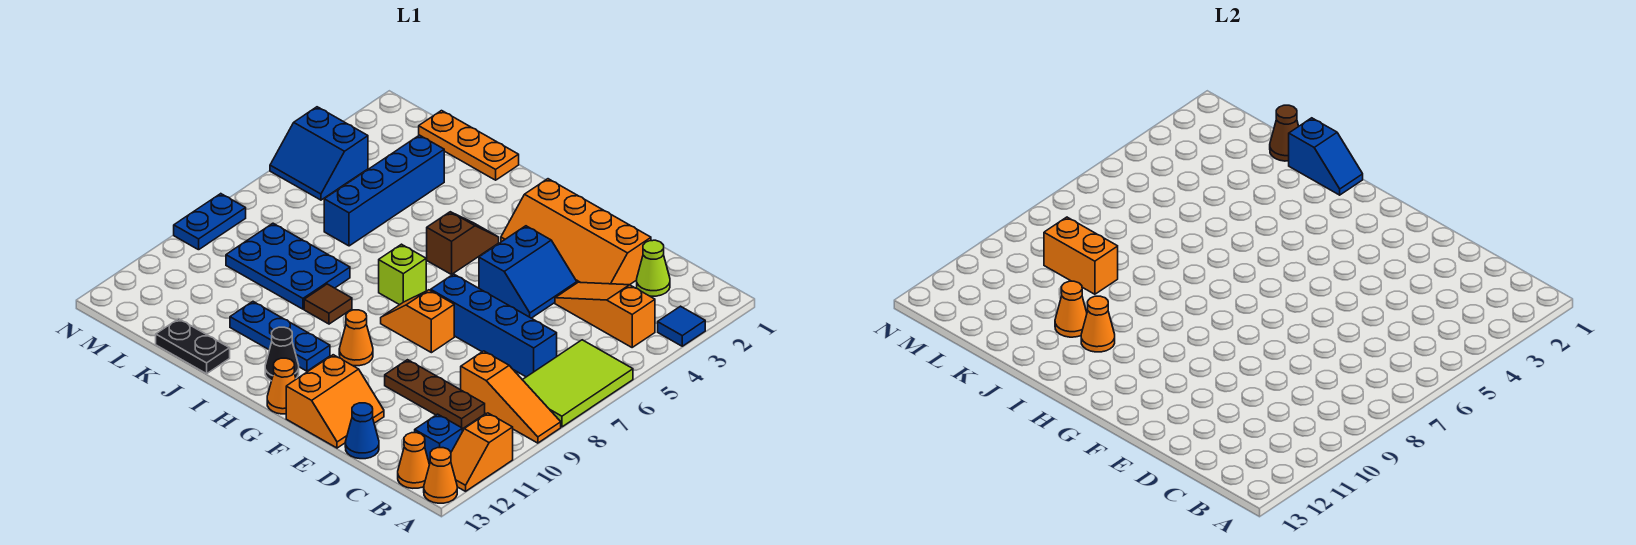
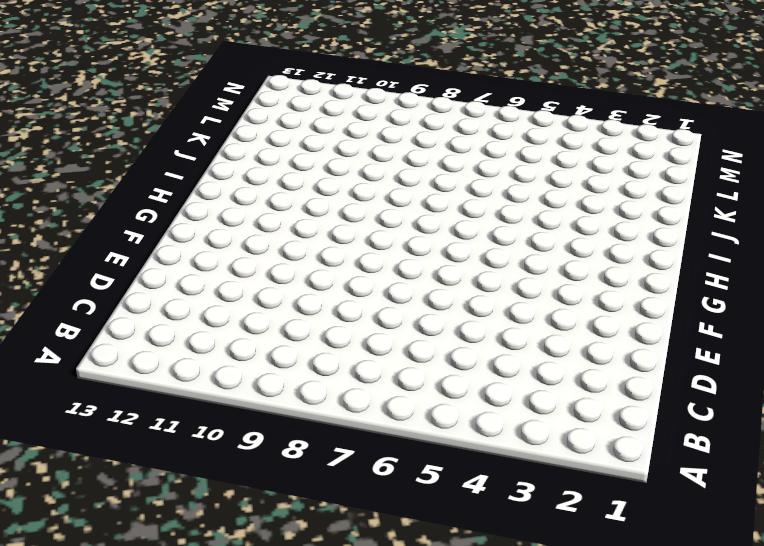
none -> blue tile A3 level 1
none -> lime tile A6:B8 level 1
none -> orange slope A9:C9 level 1 top C
none -> orange slope A11:A12 level 1 top 11

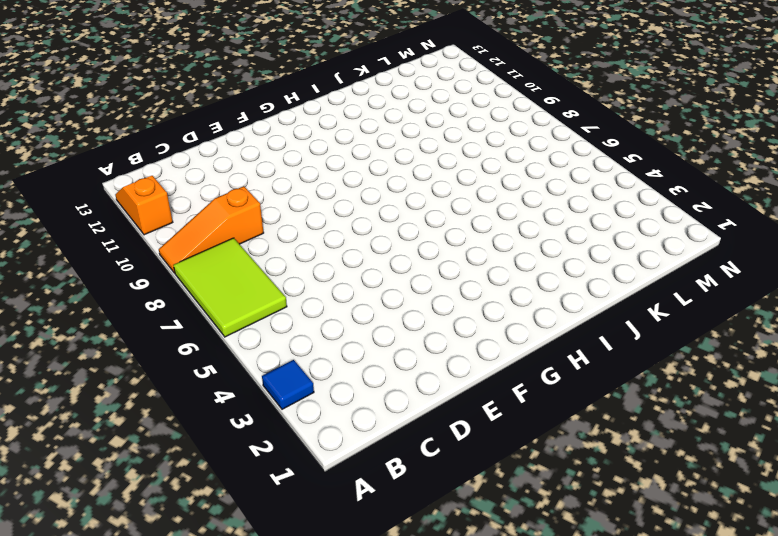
none -> orange cone A13 level 1
none -> orange slope B4:D4 level 1 top B
none -> blue brick B12 level 1
none -> orange cone B13 level 1

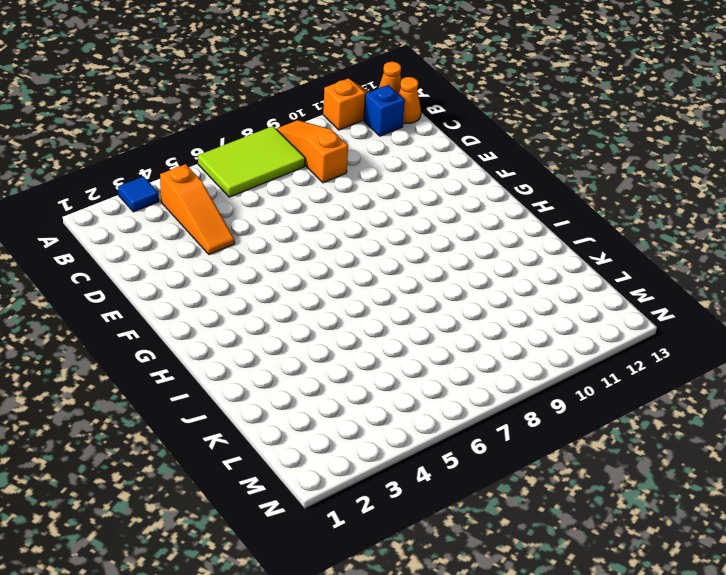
none -> lime cone C2 level 1
none -> blue brick C7:F7 level 1
none -> brown plate C10:E10 level 1
none -> orange slope D2:G3 level 1 top 2

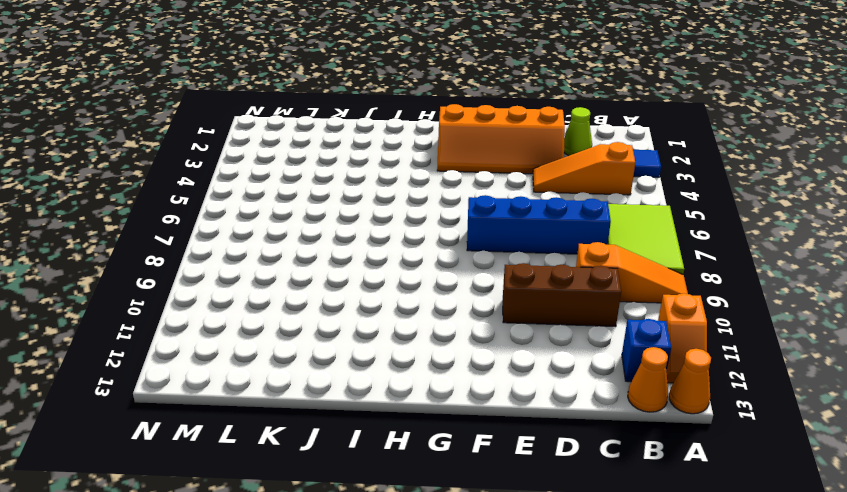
brown brick C10:E10 level 1 -> brown plate C10:E10 level 1
none -> blue cone D13 level 1
none -> blue slope E4:F5 level 1 top F
none -> orange slope E12:F13 level 1 top F
none -> orange slope F8:G8 level 1 top F

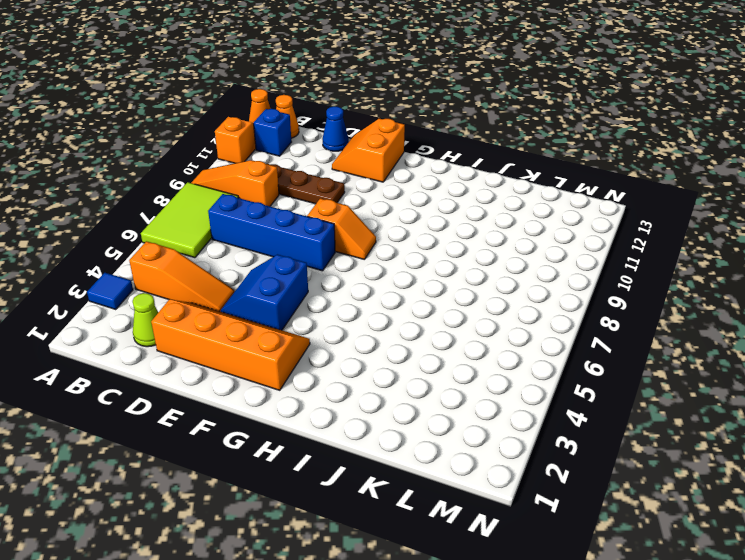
none -> orange cone G10 level 1
none -> orange cone G13 level 1
none -> brown slope H4:H5 level 1 top 5
none -> lime brick H7 level 1

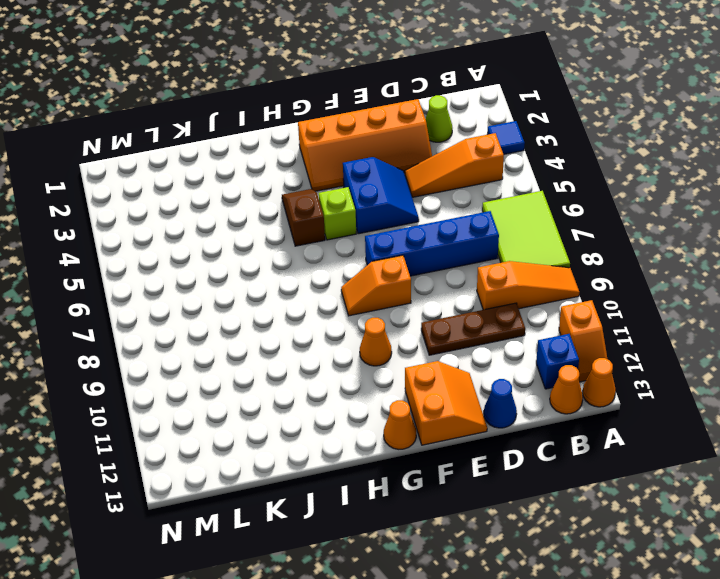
lime brick G5 level 1 -> lime brick H7 level 1
none -> blue plate H11:J11 level 1
none -> black cone H12 level 1
none -> brown tile I9 level 1
none -> orange plate J1:L1 level 1

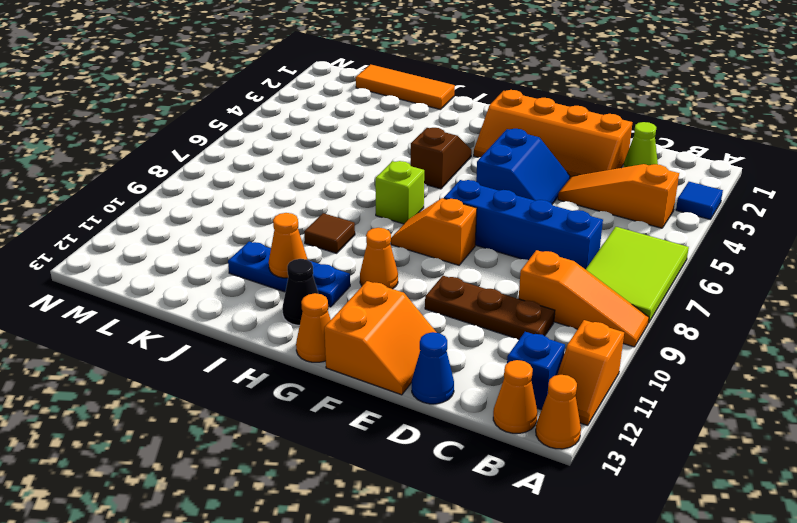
orange tile J1:L1 level 1 -> orange plate J1:L1 level 1
none -> blue plate J8:L9 level 1
none -> black plate J13:K13 level 1
none -> blue brick K3:K6 level 1
none -> blue slope M4:N5 level 1 top 4

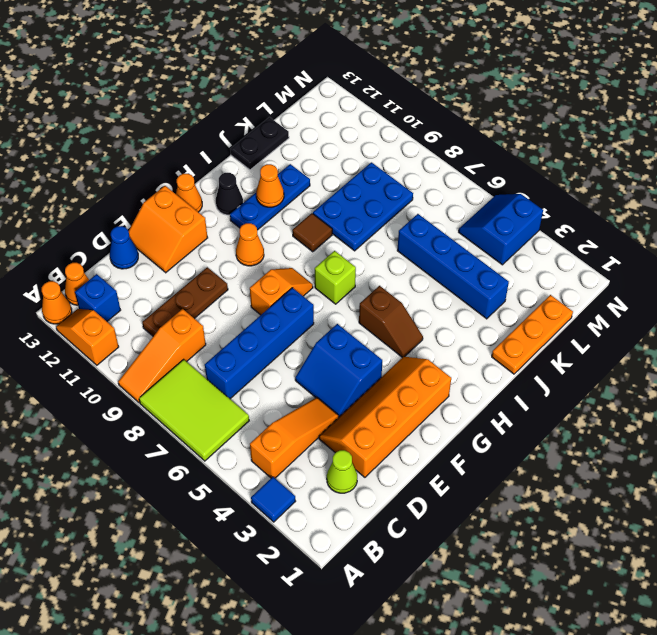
none -> blue plate N8:N9 level 1
none -> blue slope I1:J1 level 2 top J
none -> orange cone J11 level 2
none -> brown cone K1 level 2

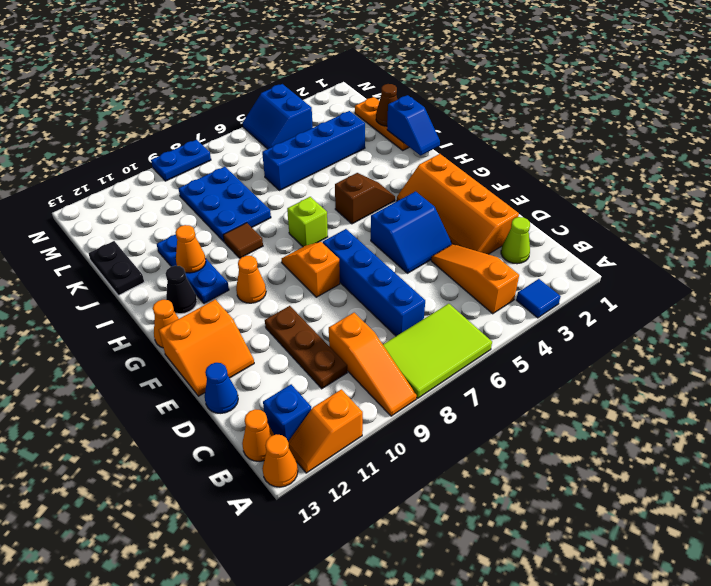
none -> orange cone J11 level 2
none -> orange brick K9:L9 level 2

